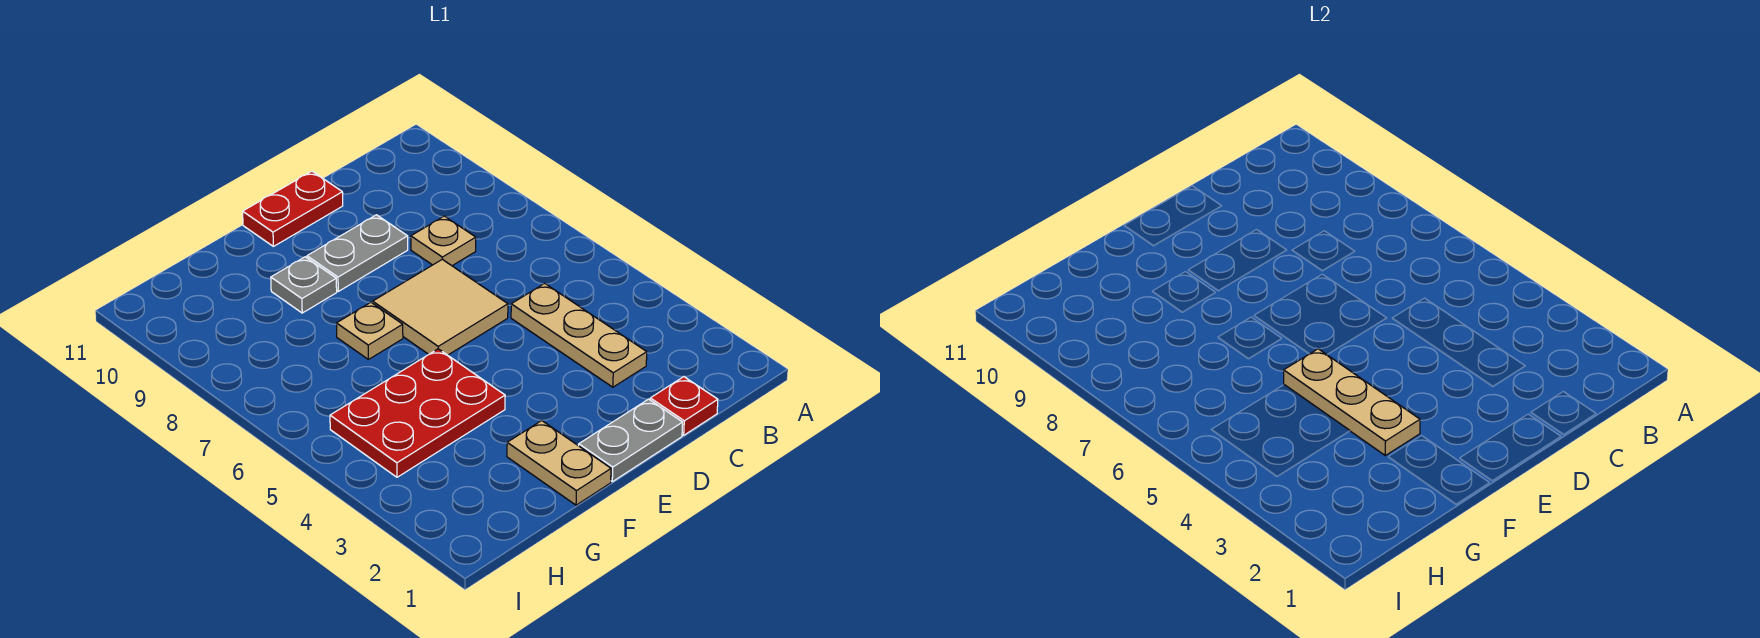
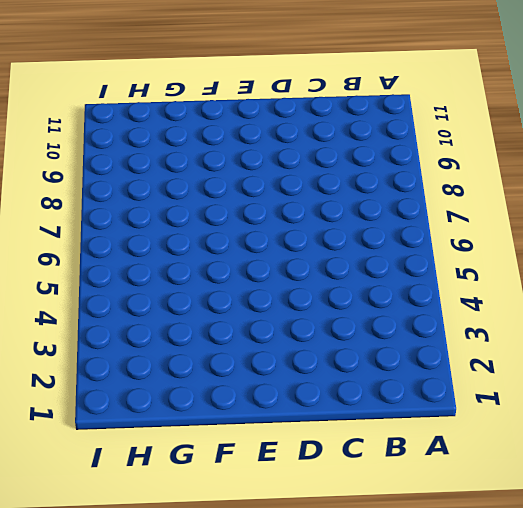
none -> red plate C1 level 1
none -> tan plate C3:C5 level 1
none -> tan plate C8 level 1

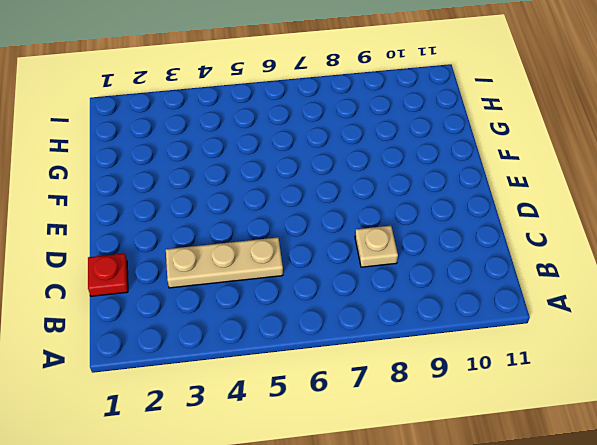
none -> grey plate D1:E1 level 1
none -> tan tile D6:E7 level 1
none -> grey plate D9:E9 level 1

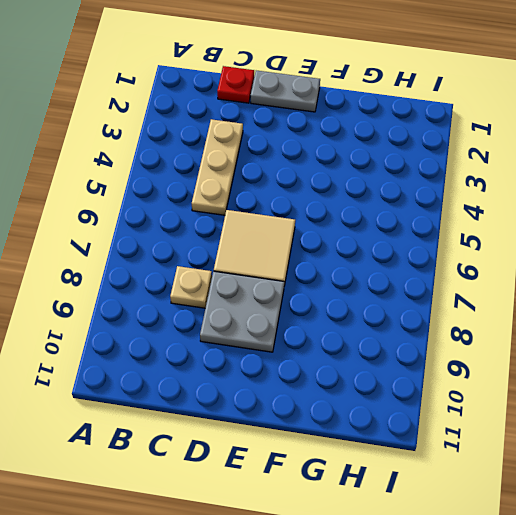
grey plate D8:E9 level 1 -> grey plate D9:E9 level 1
none -> red plate D11:E11 level 1
none -> tan plate F1:F2 level 1
none -> red plate F4:H5 level 1

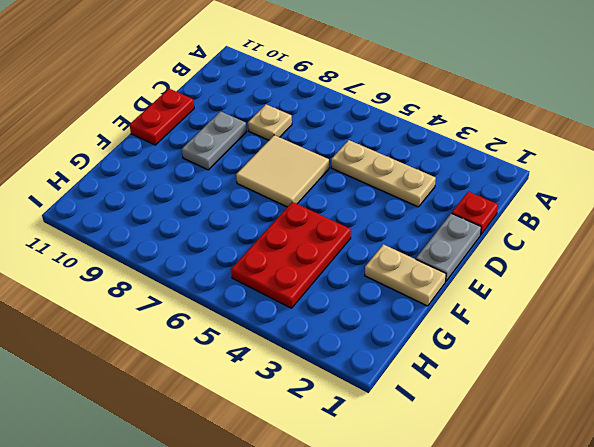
none -> tan plate F7 level 1
none -> grey plate F9 level 1
none -> tan plate F3:F5 level 2

